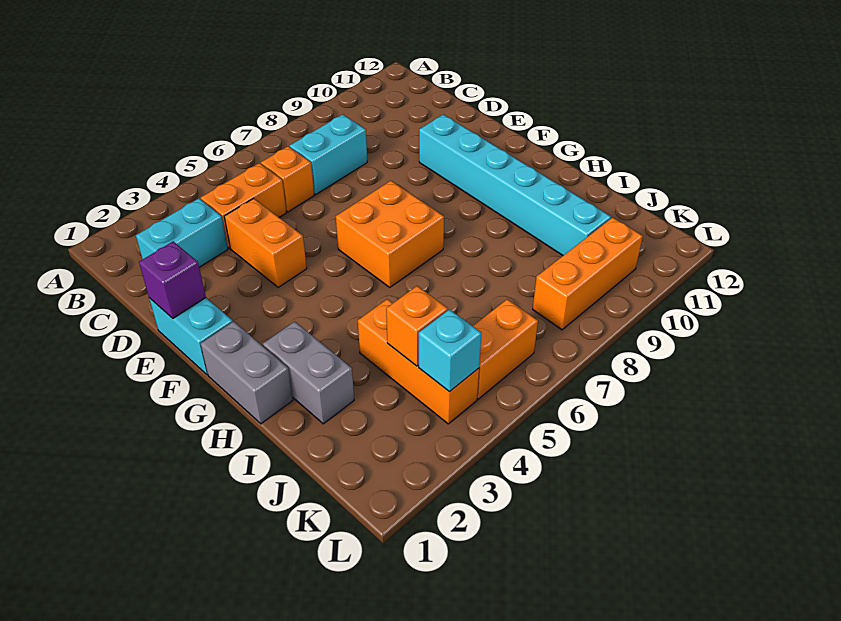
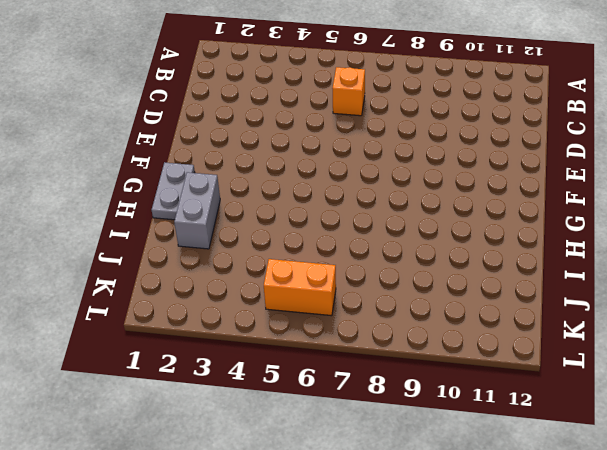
grey plate G1:H1 level 1 -> grey brick G1:H1 level 1
none -> cyan brick C2:C3 level 1
none -> orange brick C4:C5 level 1
none -> cyan brick C7:C8 level 1

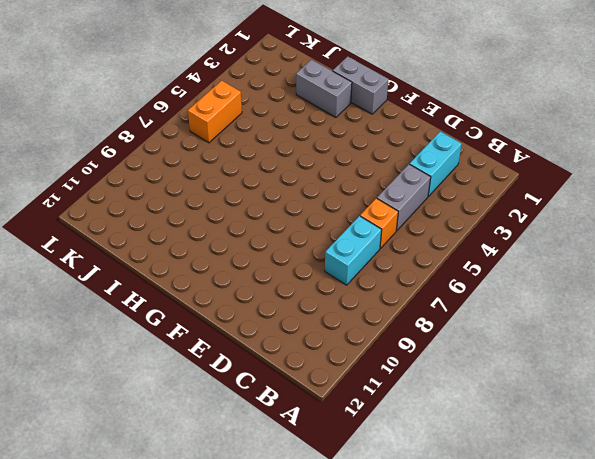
grey brick C4:C5 level 1 -> orange brick C4:C5 level 1
none -> orange brick D4:E4 level 1
none -> cyan brick E1:F1 level 1
none -> cyan brick E10:J10 level 1

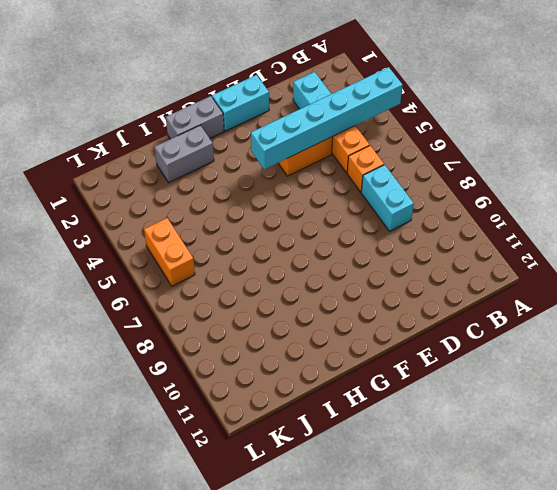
cyan brick A4:F4 level 2 -> cyan brick E10:J10 level 1
none -> orange brick F6:G7 level 1
none -> orange brick I4:K4 level 1
none -> orange brick K8:K10 level 1

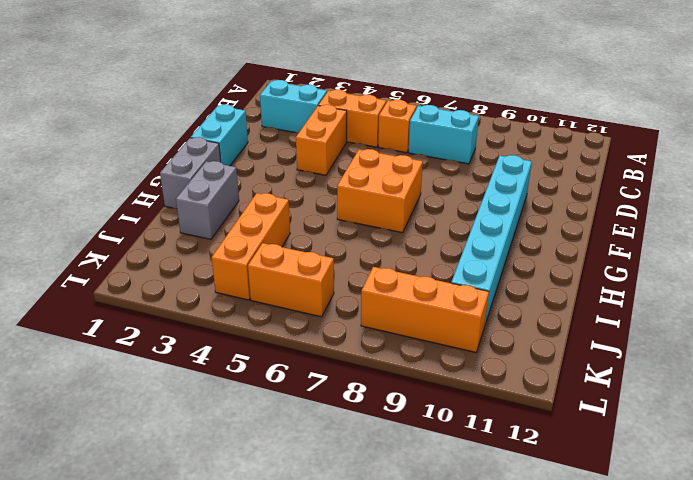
none -> purple brick E1 level 2
none -> orange brick J4 level 2
none -> cyan brick K4 level 2

